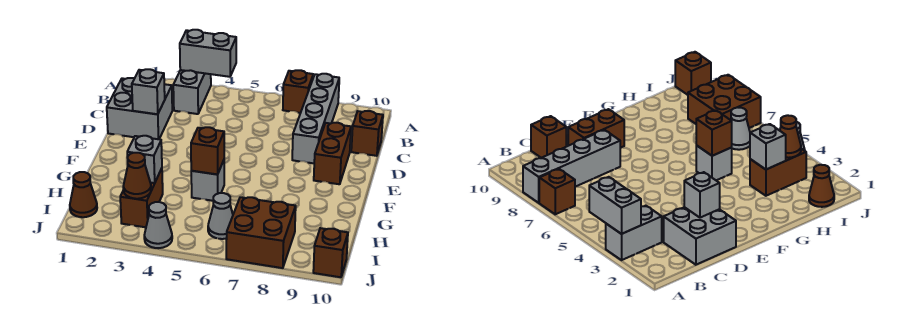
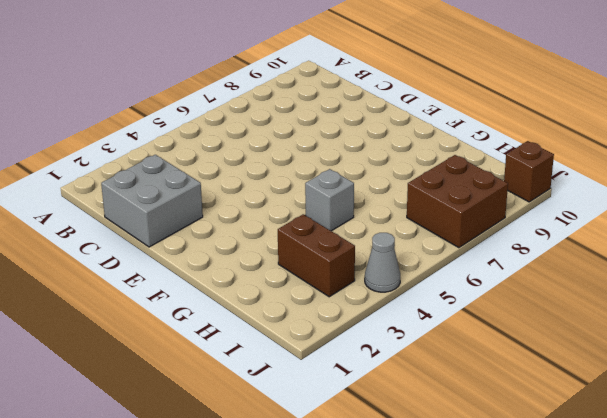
none -> grey brick A3:B3 level 1
none -> brown brick A7 level 1
none -> grey brick A8:D8 level 1

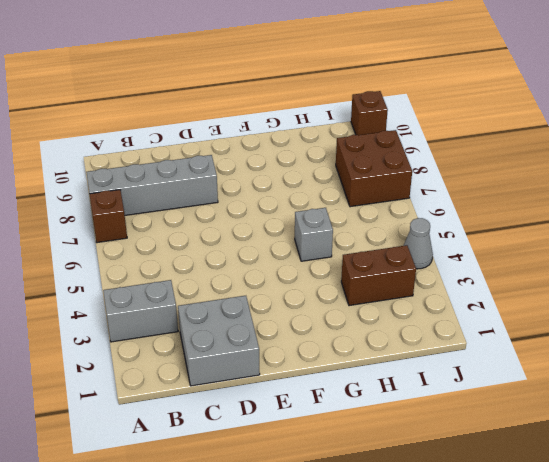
none -> brown brick C10 level 1
none -> brown brick D9:E9 level 1
none -> brown cone I1 level 1

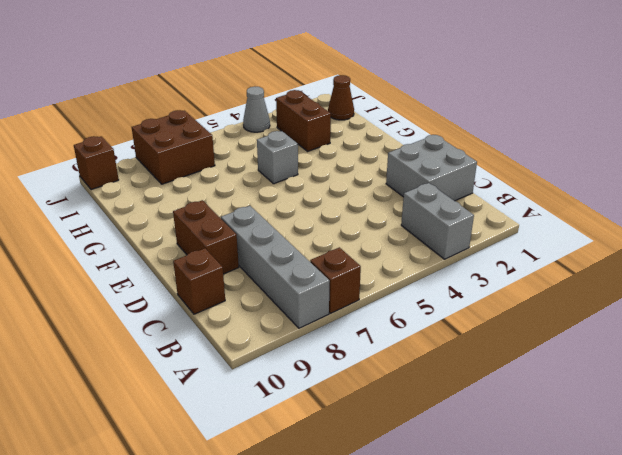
none -> grey cone I6 level 1
none -> grey brick A3:A4 level 2
none -> grey brick D2 level 2

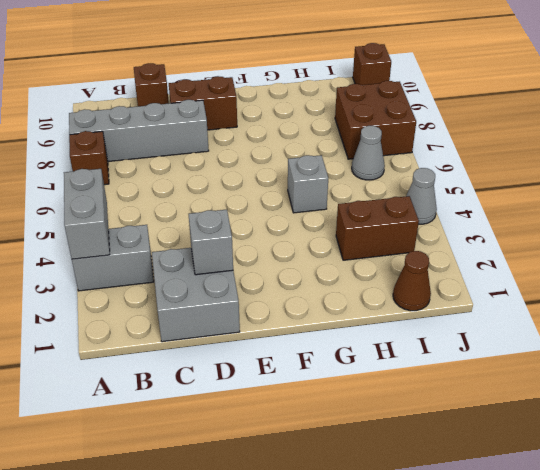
none -> brown brick G5 level 2
none -> grey brick H3 level 2
none -> brown cone I3 level 2

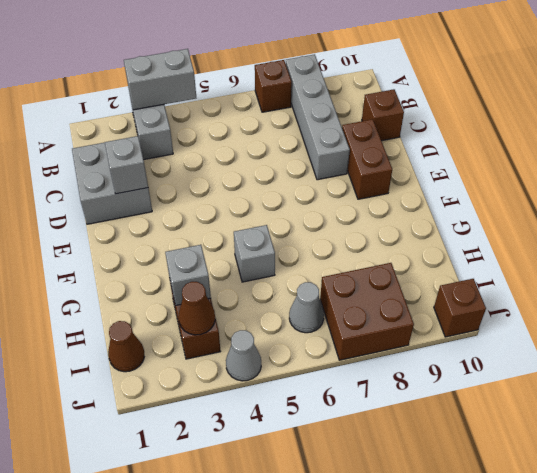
none -> brown brick G5 level 2

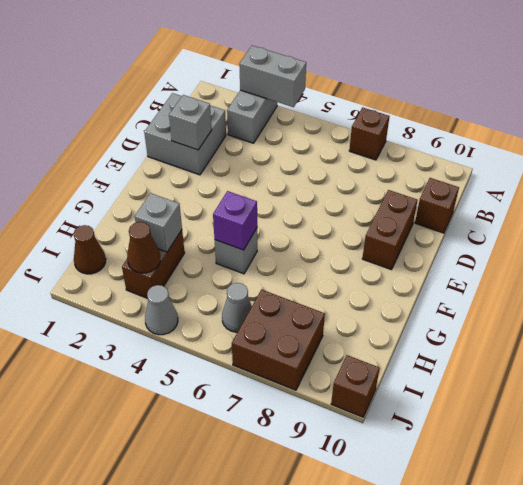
purple brick G5 level 2 -> brown brick G5 level 2
none -> grey brick A8:D8 level 1

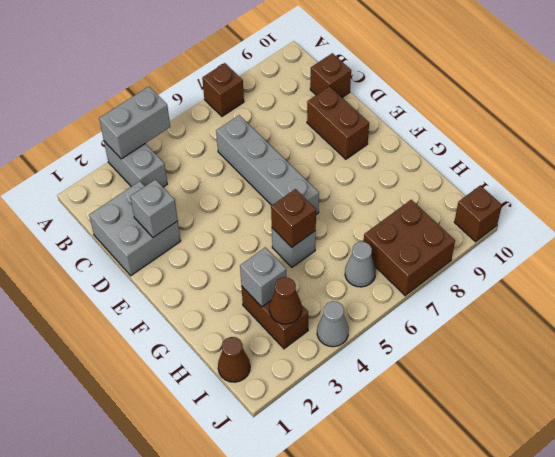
grey brick C6:F6 level 1 -> grey brick A8:D8 level 1

